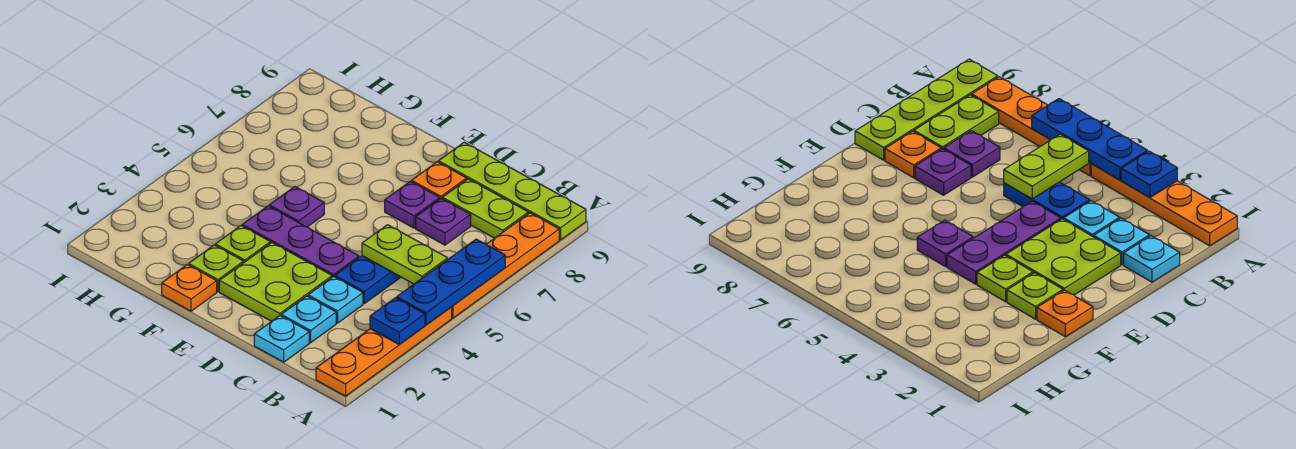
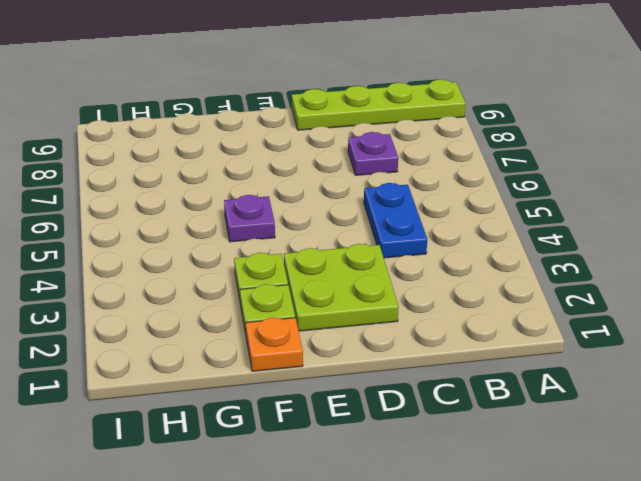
none -> orange plate A1:A4 level 1
none -> orange plate A5:A8 level 1
none -> lime plate B8:C8 level 1

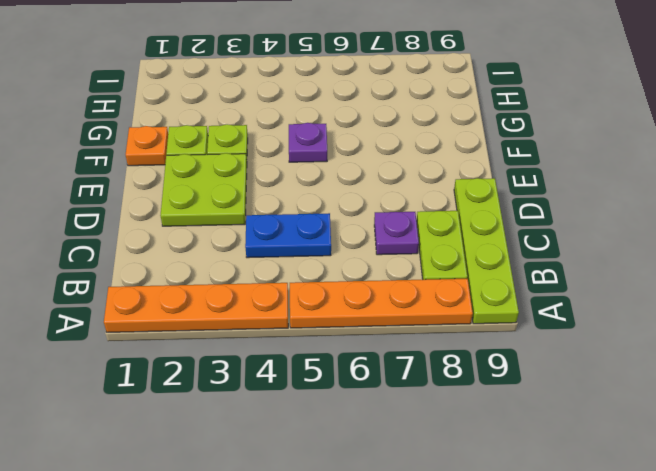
none -> cyan plate C1 level 1
none -> cyan plate C2 level 1
none -> cyan plate C3 level 1

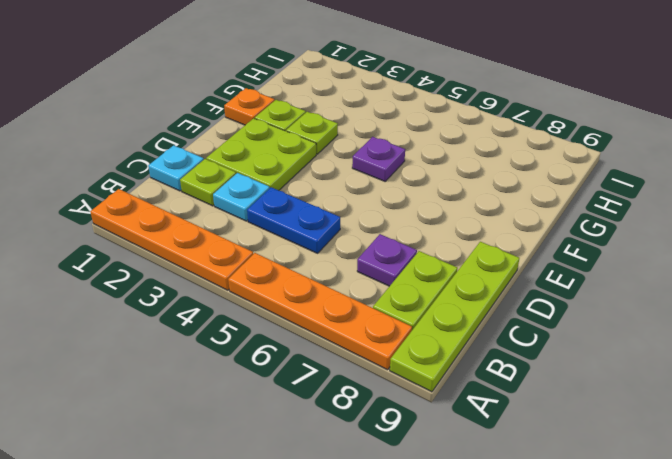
lime plate C2 level 1 -> cyan plate C2 level 1
none -> purple plate D4:F4 level 1
none -> purple plate D7 level 1
none -> orange plate D8 level 1

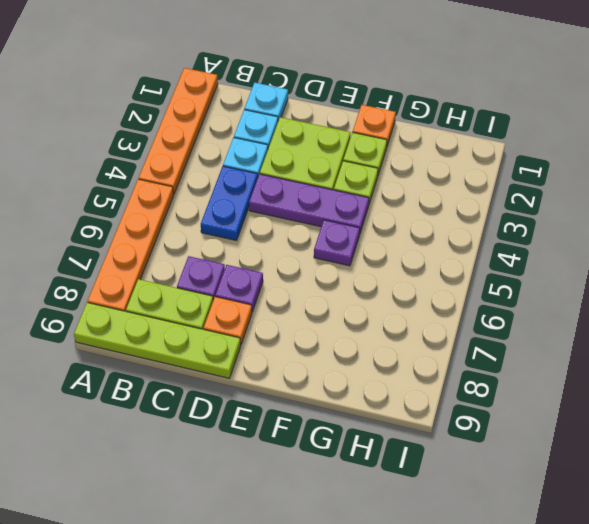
none -> blue plate A3 level 2
none -> blue plate A4:A6 level 2
none -> lime plate B5:C5 level 2

